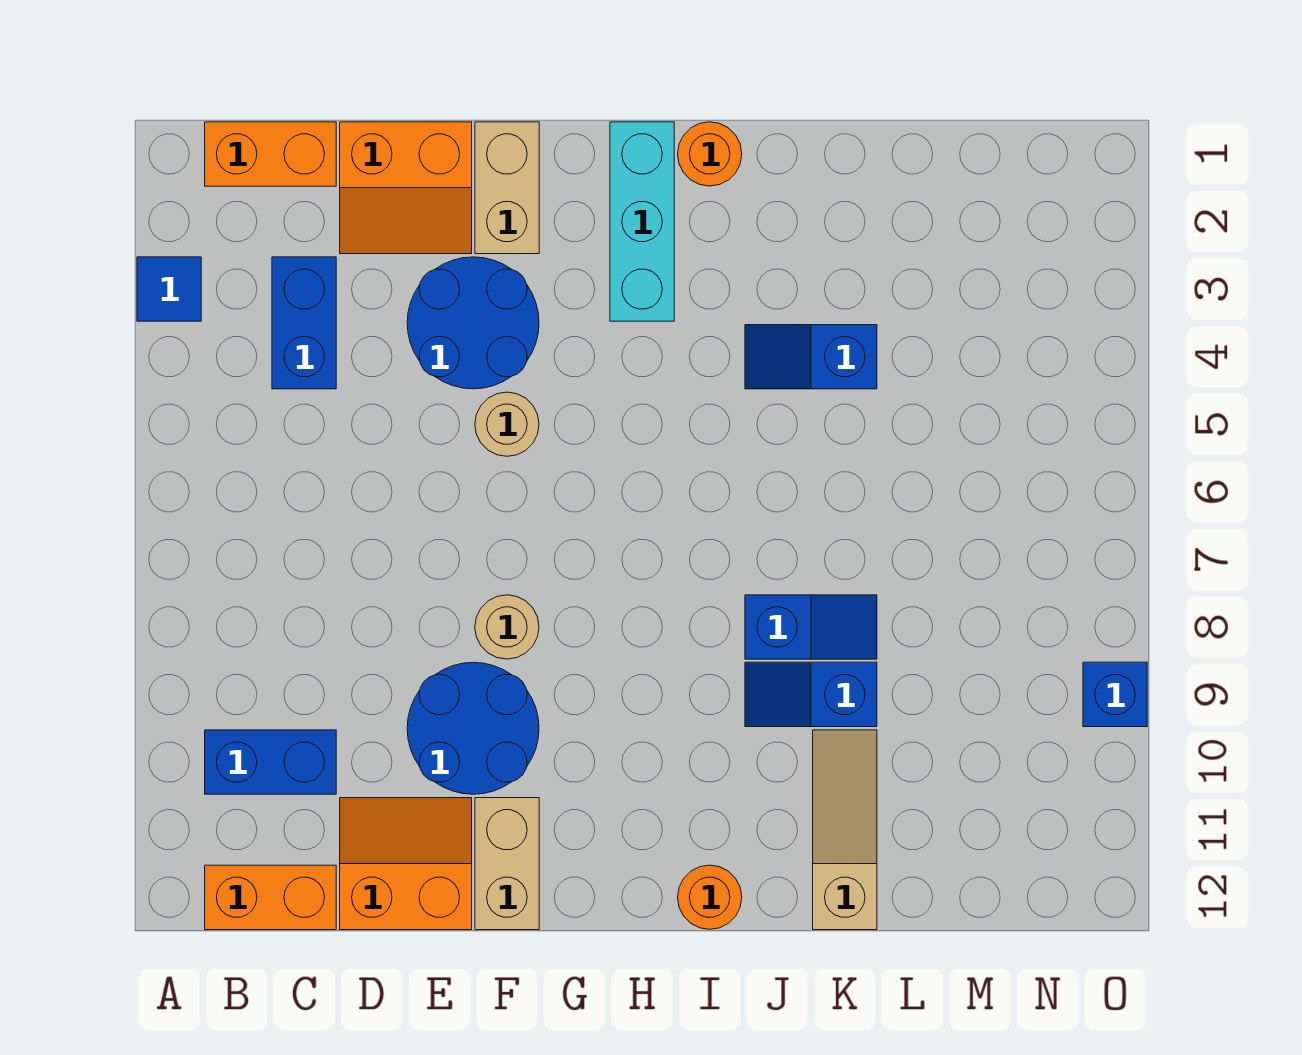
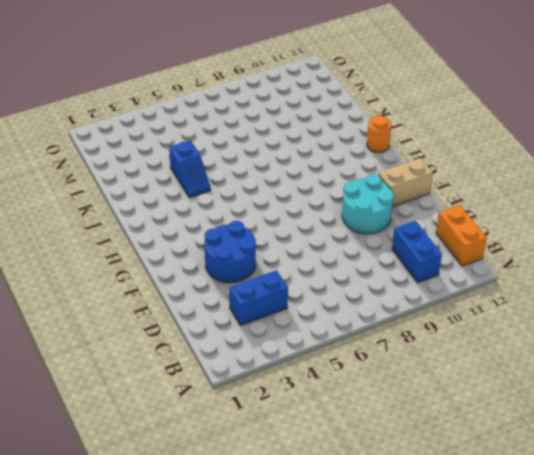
cyan round brick E9:F10 level 1 -> blue round brick E9:F10 level 1
none -> blue tile A3 level 1
none -> orange brick B1:C1 level 1
none -> orange slope D1:E2 level 1 top 1

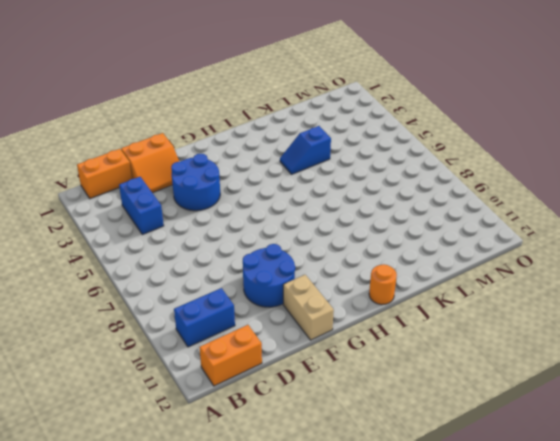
none -> blue tile A3 level 1
none -> orange slope D11:E12 level 1 top 12
none -> tan brick F1:F2 level 1

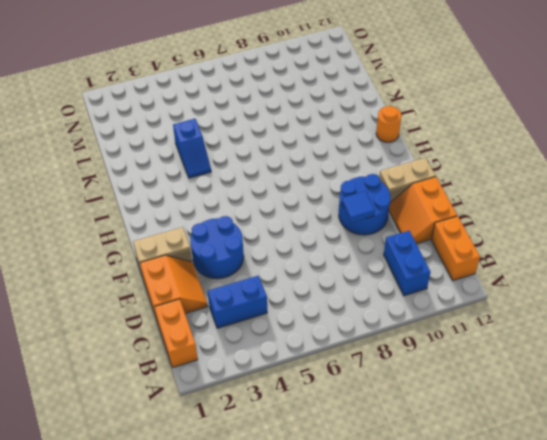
blue tile E9 level 2 -> blue tile A3 level 1
none -> tan round brick F5 level 1
none -> tan round brick F8 level 1
none -> cyan brick H1:H3 level 1

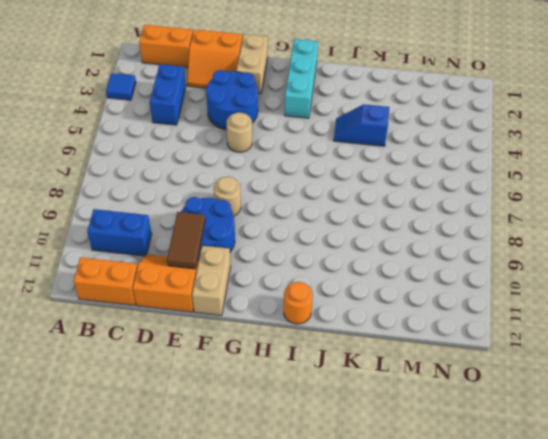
brown tile E10:E11 level 2 -> none
none -> orange round brick I1 level 1
none -> blue slope J8:K8 level 1 top J
none -> blue slope J9:K9 level 1 top K

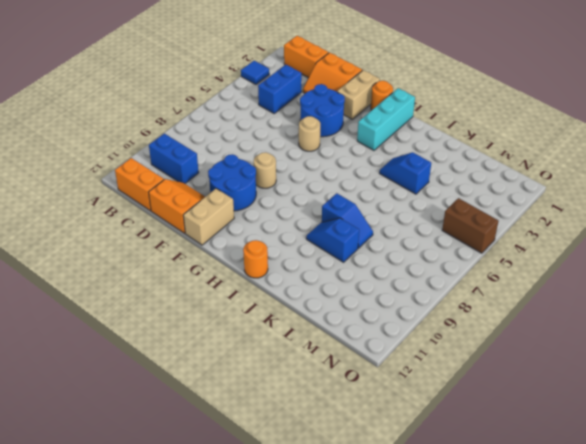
orange round brick G1 level 1 -> orange round brick I1 level 1
brown brick N5:O5 level 1 -> none
none -> tan slope K10:K12 level 1 top 12
none -> blue brick O9 level 1

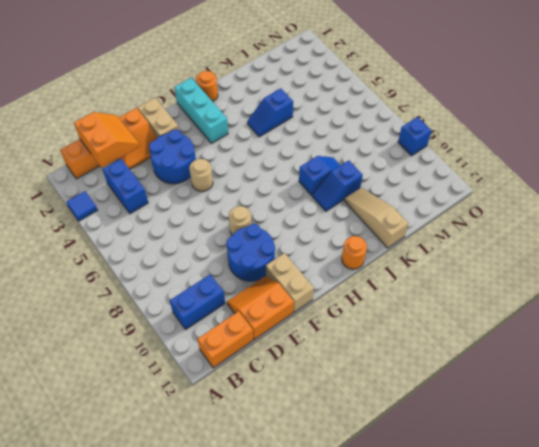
orange slope C1:D2 level 2 top C -> none

